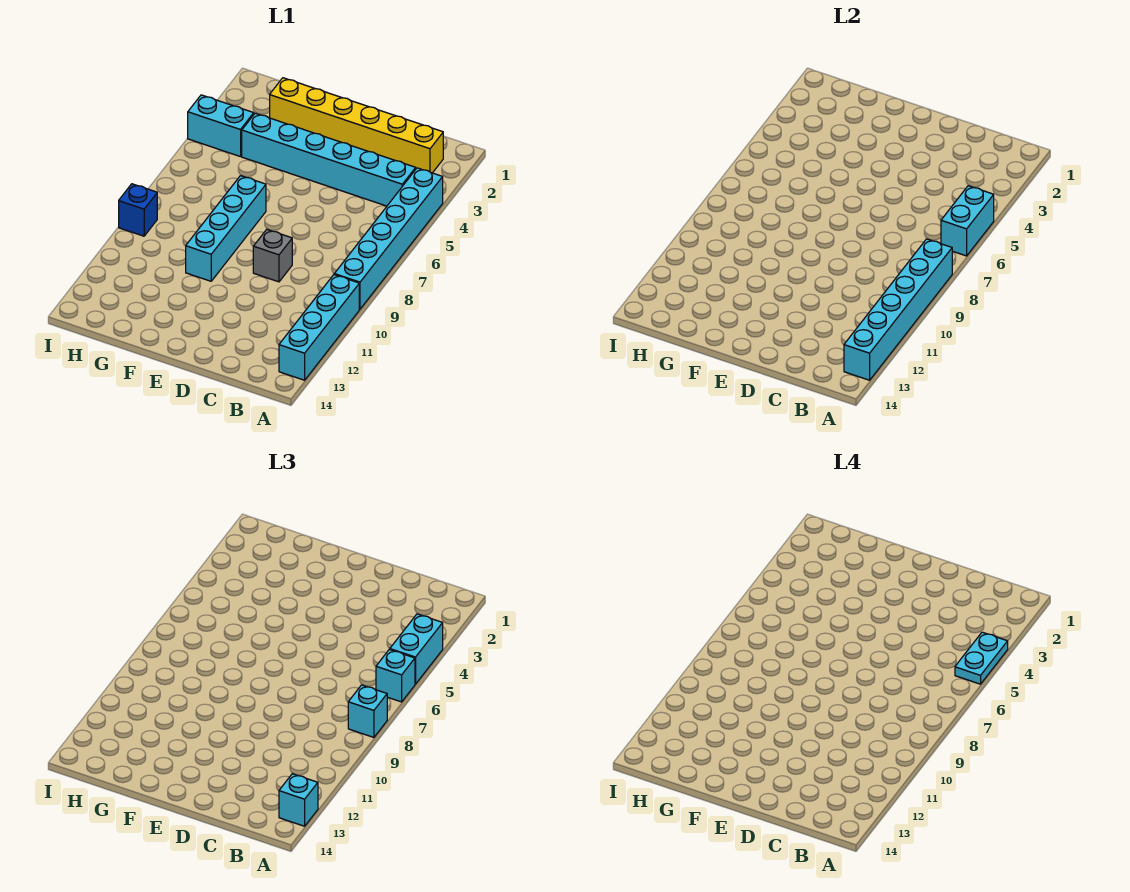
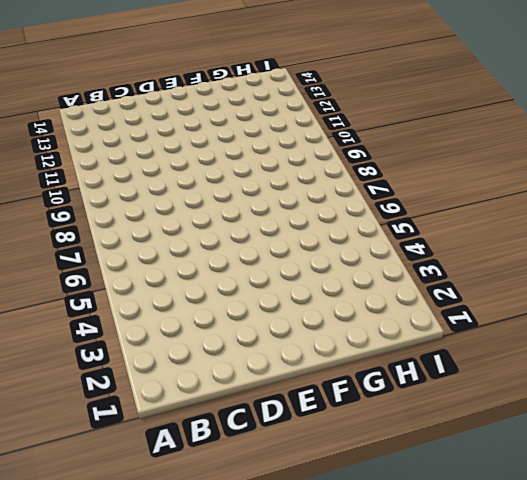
none -> cyan brick A4:A9 level 1
none -> cyan brick A10:A13 level 1
none -> yellow brick B2:G2 level 1

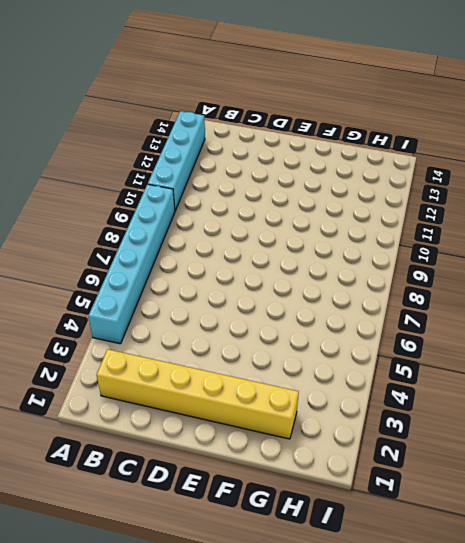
none -> cyan brick B4:G4 level 1
none -> grey brick D9 level 1
none -> cyan brick F7:F10 level 1

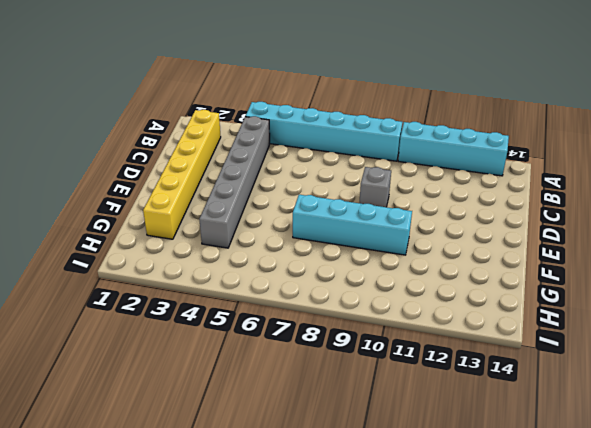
grey brick B4:G4 level 1 -> cyan brick B4:G4 level 1
none -> cyan brick H4:I4 level 1
none -> blue brick I9 level 1
none -> cyan brick A5:A6 level 2

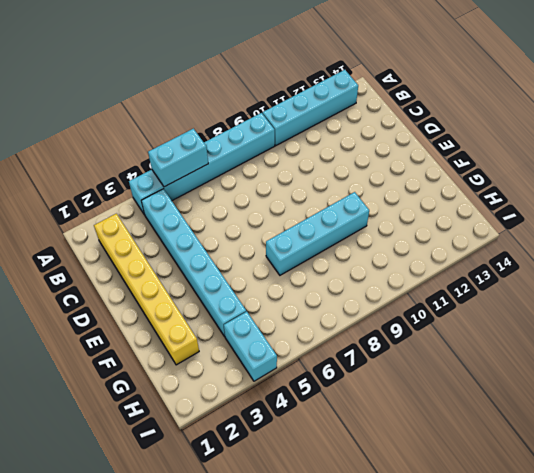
none -> grey brick D9 level 1
none -> blue brick I9 level 1
none -> cyan brick A8:A13 level 2

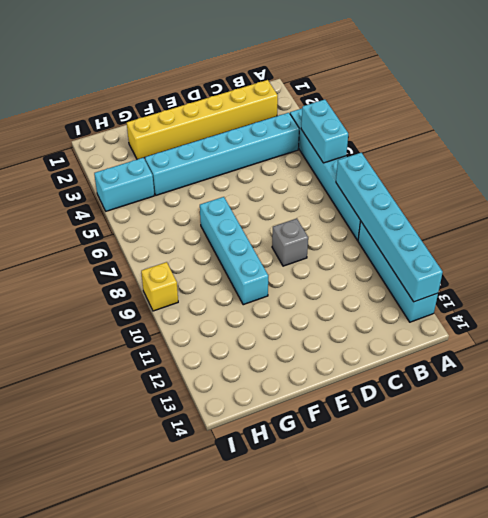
yellow brick I9 level 1 -> blue brick I9 level 1
none -> cyan brick A4:A5 level 3
none -> cyan brick A6 level 3
none -> cyan brick A8 level 3

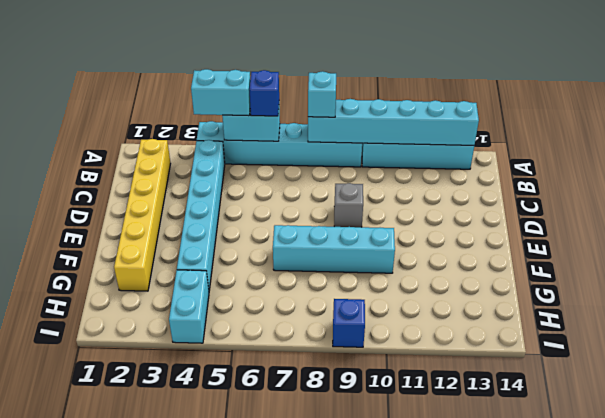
blue brick A6 level 3 -> cyan brick A6 level 3
none -> cyan brick A13 level 3
none -> cyan plate A4:A5 level 4

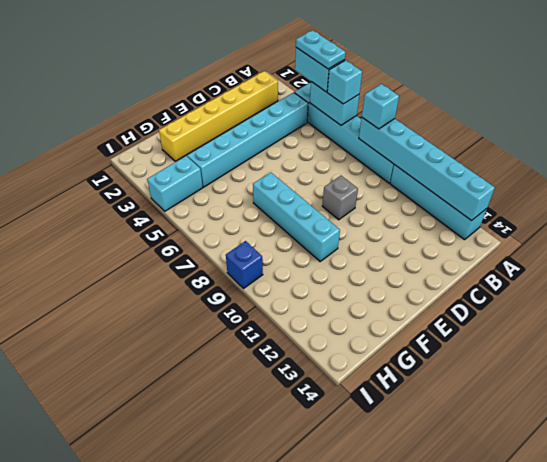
none -> cyan brick A13 level 3

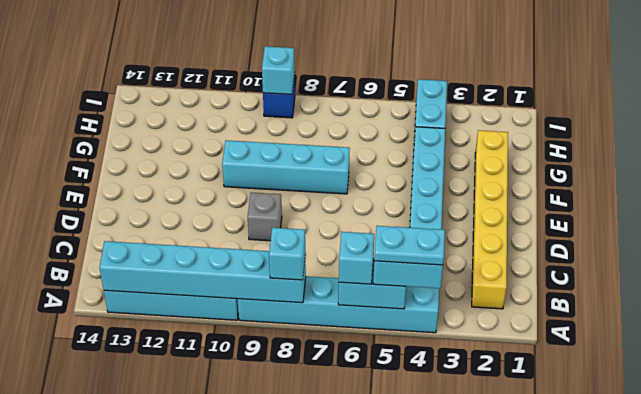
cyan brick I9 level 2 -> cyan brick A13 level 3

